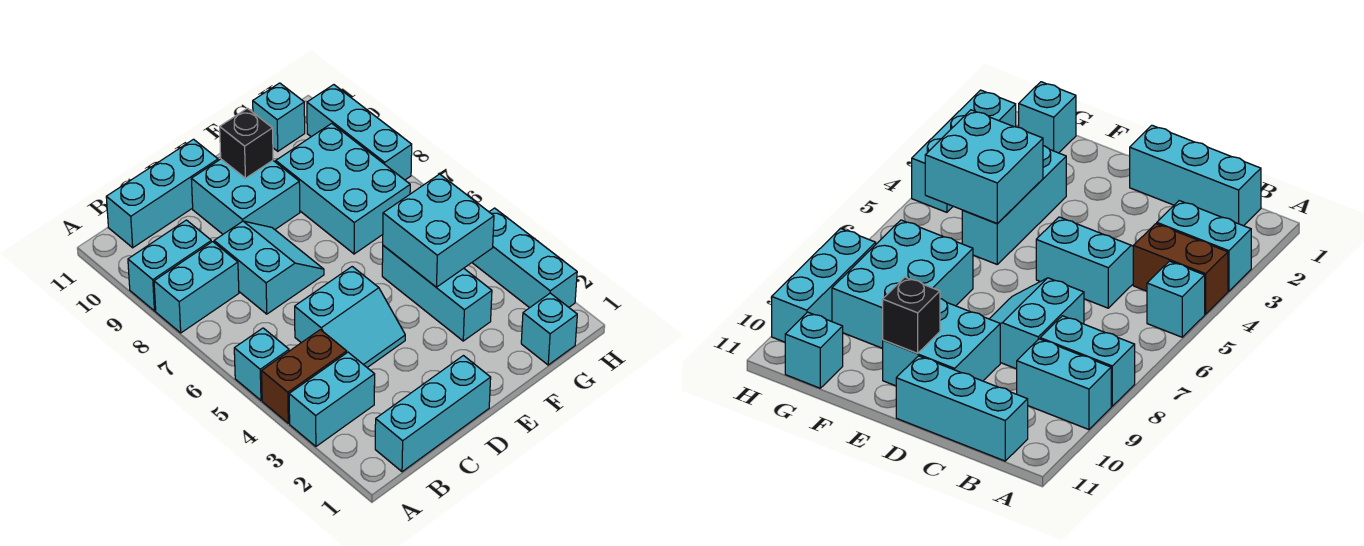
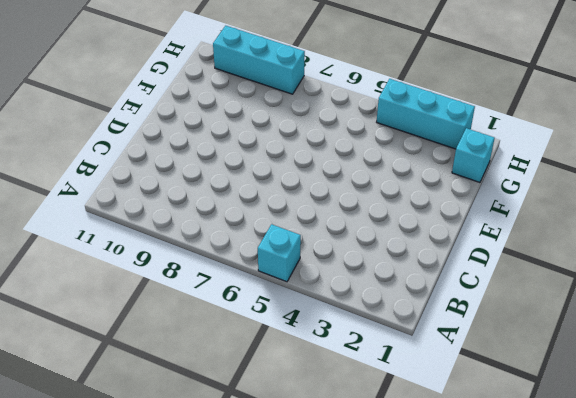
none -> cyan brick A3:B3 level 1
none -> brown brick A4:B4 level 1
none -> cyan brick A8:B8 level 1

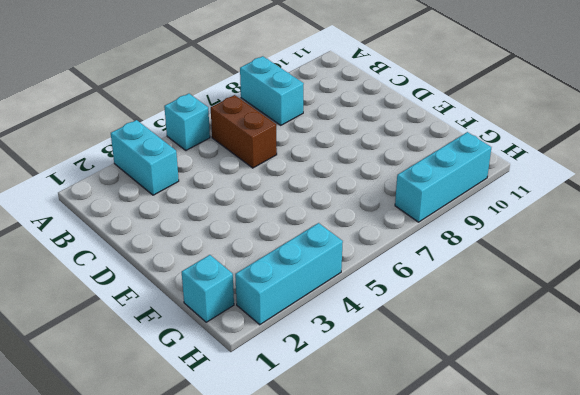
brown brick B6:C6 level 1 -> brown brick A4:B4 level 1
none -> cyan brick A9:B9 level 1
none -> cyan brick B1:D1 level 1
none -> cyan brick B11:D11 level 1

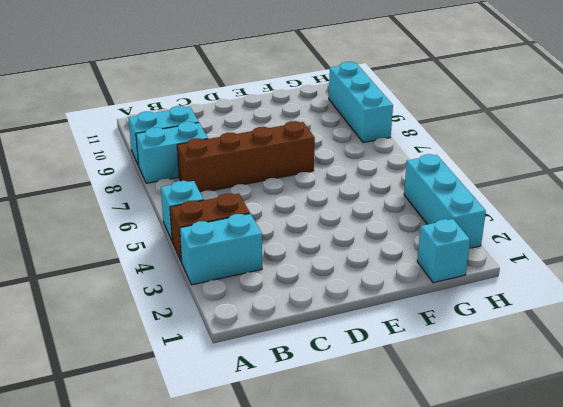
brown brick B7:E7 level 1 -> cyan slope C7:D8 level 1 top C
none -> cyan brick B1:D1 level 1
none -> cyan brick B11:D11 level 1
none -> cyan slope C4:D5 level 1 top 5

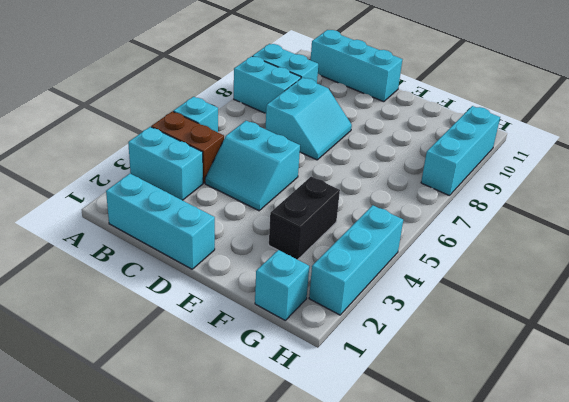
black brick F3:F4 level 1 -> cyan brick F3:F5 level 1
none -> cyan brick D9:E10 level 1
none -> cyan brick F7:G9 level 1
none -> cyan brick G11 level 1

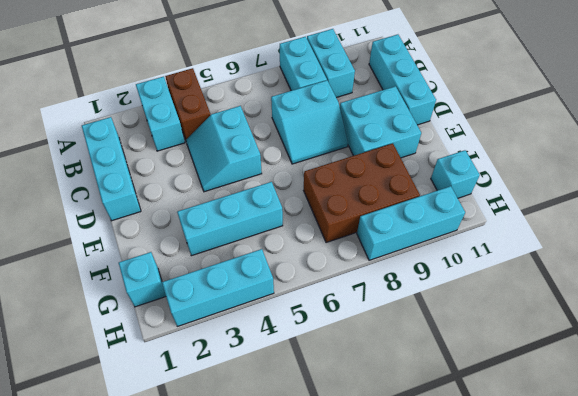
brown brick F7:G9 level 1 -> cyan brick F7:G9 level 1
none -> cyan brick A5 level 1
none -> black brick E10 level 2
none -> cyan brick F4:G5 level 2

